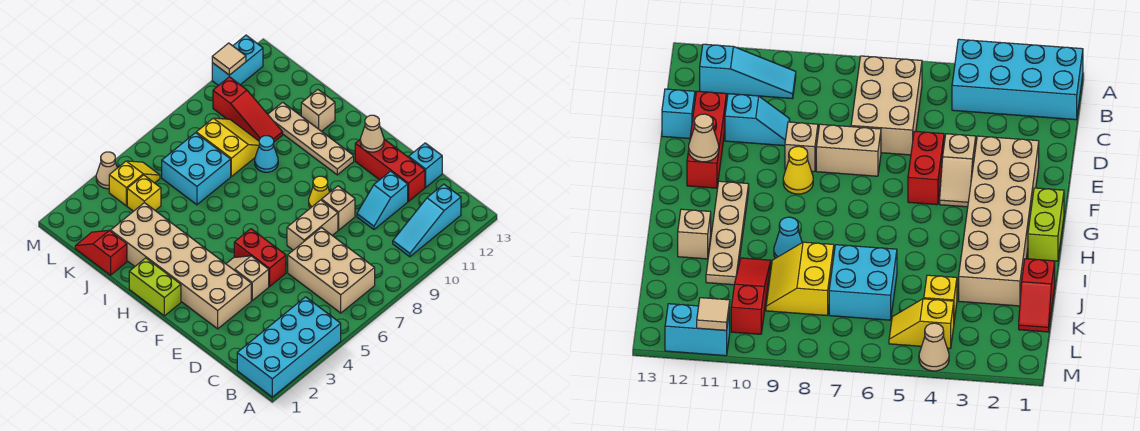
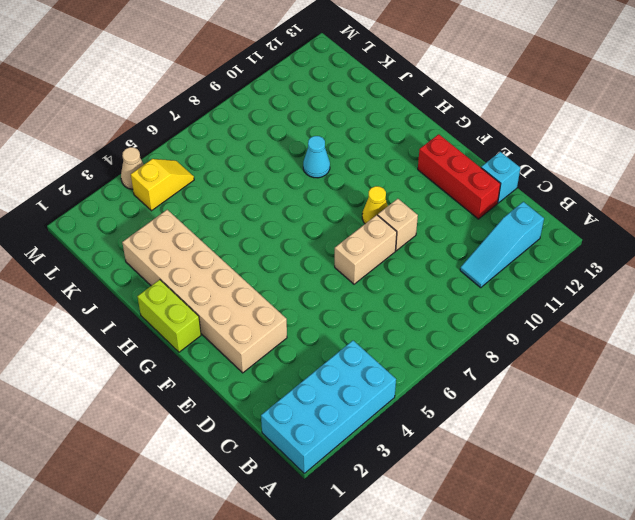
none -> tan brick B6:D7 level 1
none -> cyan slope D10:D11 level 1 top 11
none -> tan slope E4:F4 level 1 top E

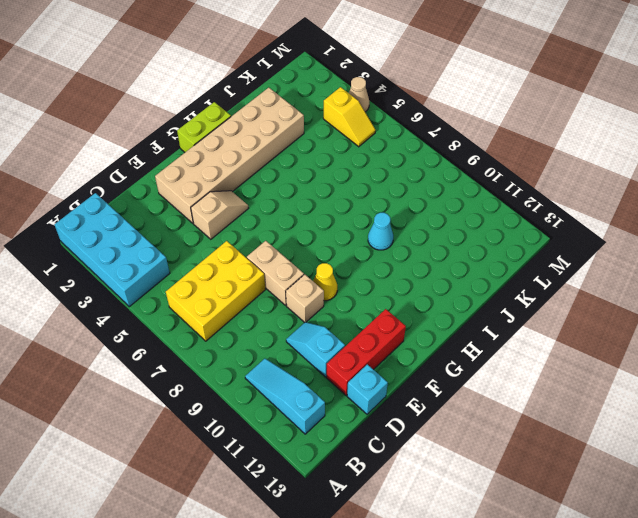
yellow brick B6:D7 level 1 -> tan brick B6:D7 level 1
none -> red brick E5:F5 level 1
none -> tan plate G11:J11 level 1
none -> tan brick I12 level 1

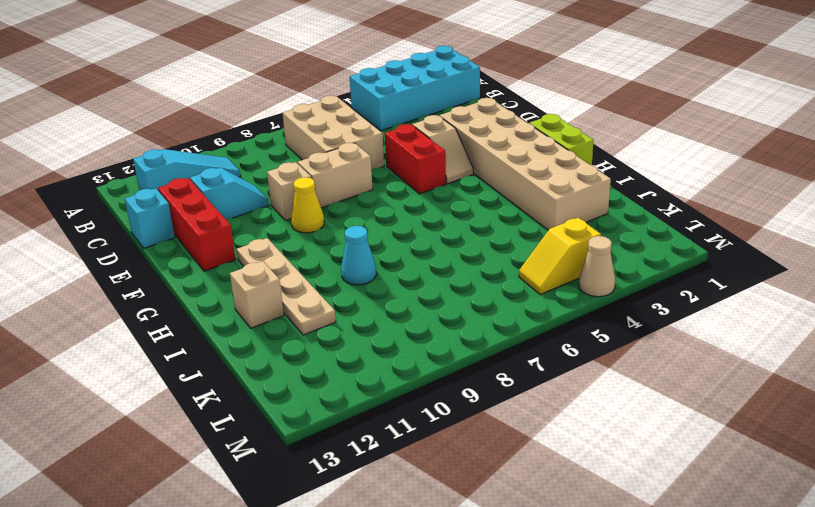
none -> red slope J1:K1 level 1 top J
none -> cyan brick J6:K7 level 1
none -> yellow slope J8:K9 level 1 top 8

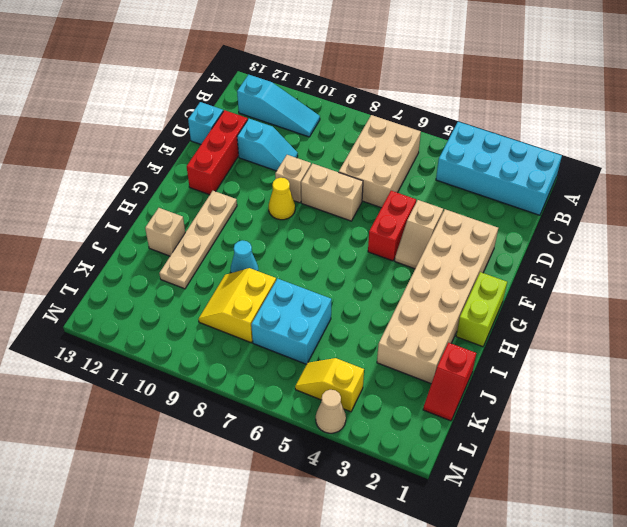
none -> red slope J10:L10 level 1 top L
none -> yellow brick K4 level 1
none -> cyan brick M11:M12 level 1

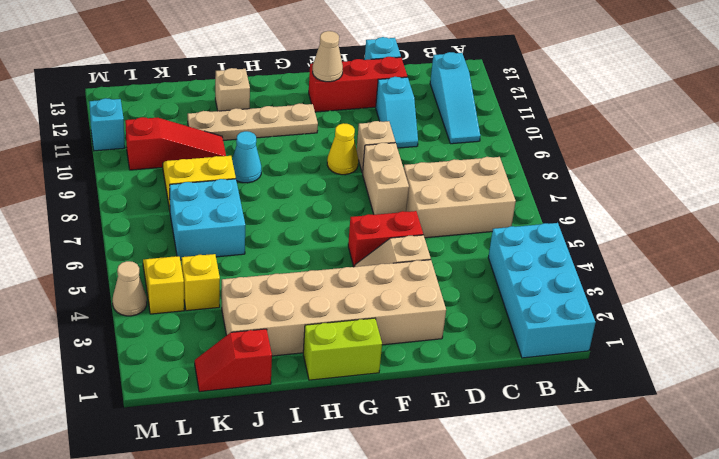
cyan brick M11 level 1 -> cyan brick M11:M12 level 1
none -> tan tile M11 level 2

